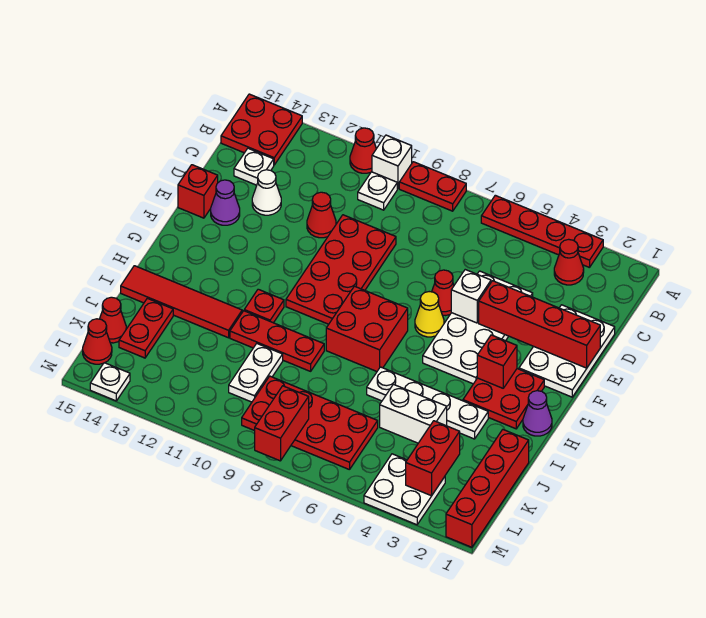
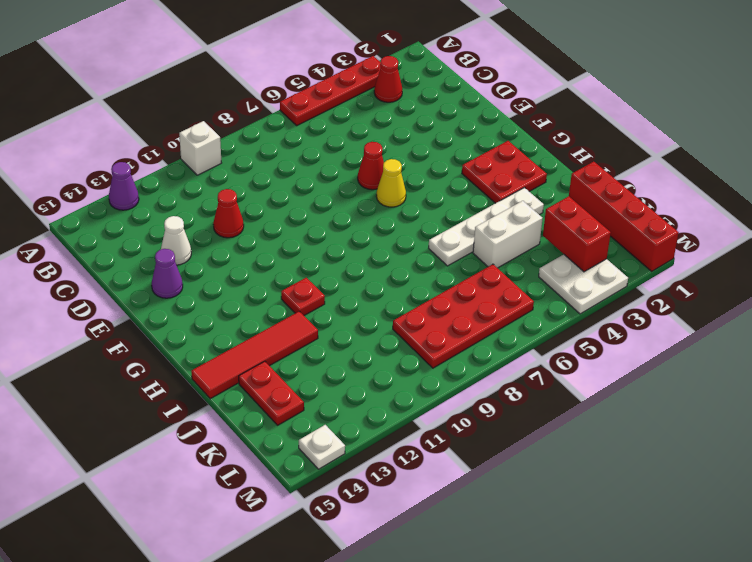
purple cone A13 level 1 -> purple cone H1 level 1
none -> red plate A8:A9 level 1
none -> red cone A11 level 1
none -> red plate A14:B15 level 1
none -> white plate B10 level 1

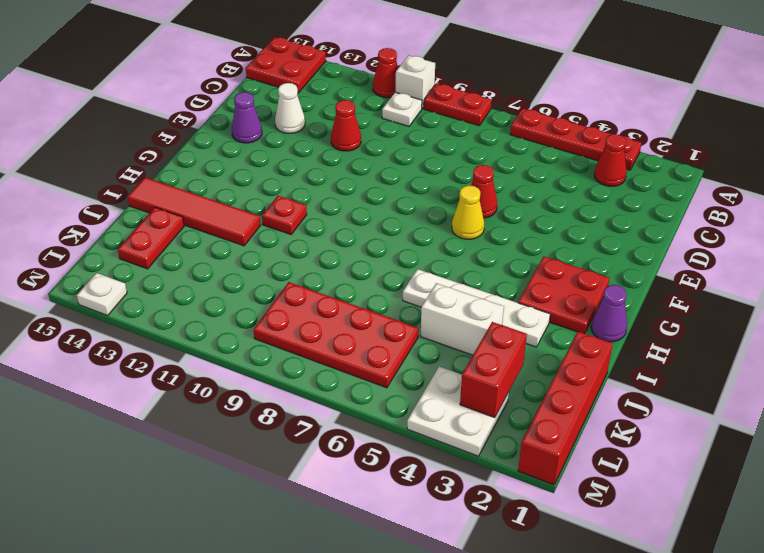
none -> white plate C14 level 1
none -> white plate D1:F2 level 1
none -> white plate D4:G5 level 1
none -> red plate D9:G10 level 1

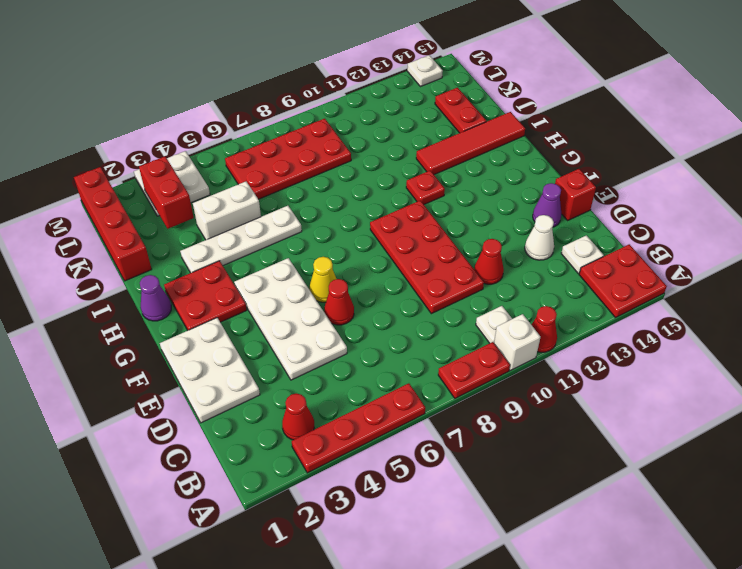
none -> red brick G7:H8 level 1
none -> red plate I9:I11 level 1
none -> white plate J10:K10 level 1
none -> red cone K15 level 1

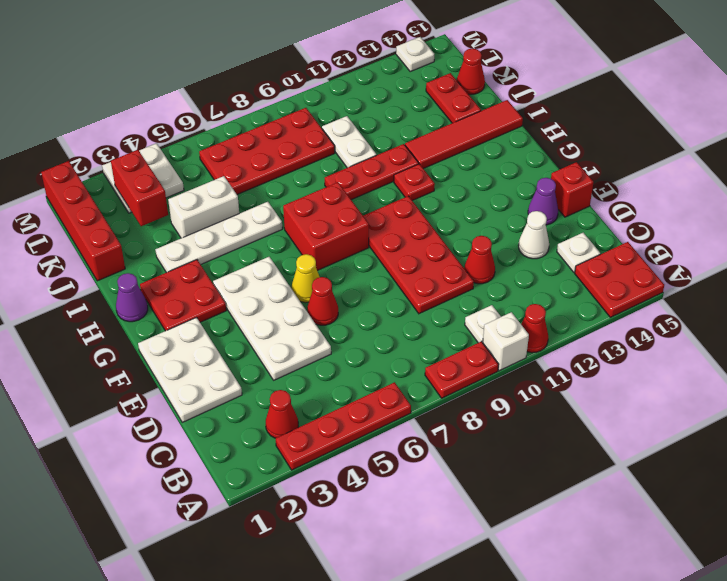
none -> red cone L15 level 1
none -> red brick E1:E4 level 2
none -> white brick E5 level 2
none -> red brick G3 level 2

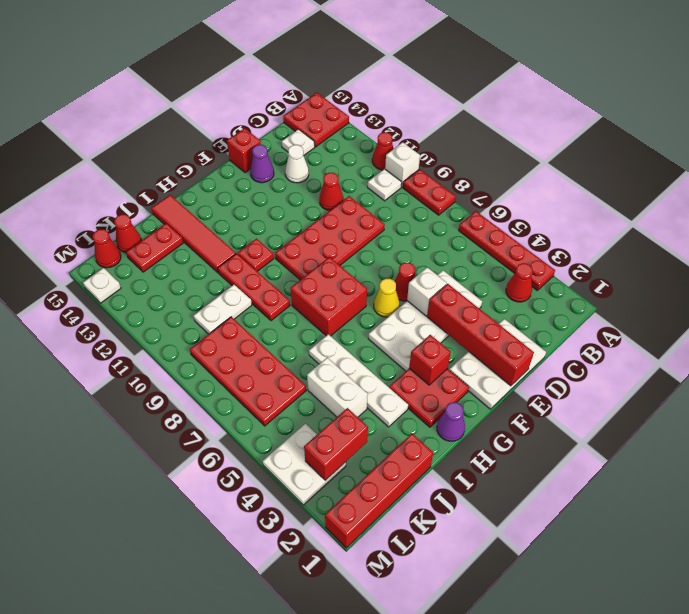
none -> red brick L8:M8 level 2

